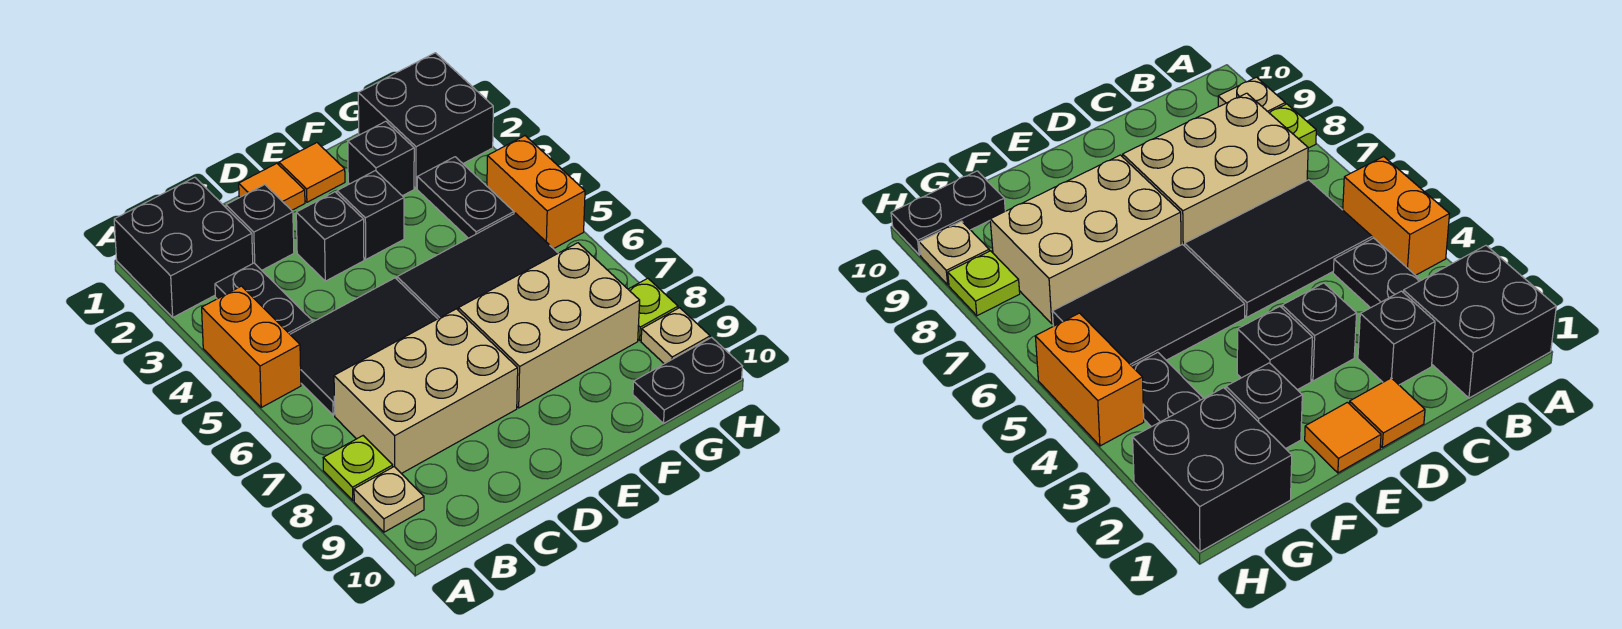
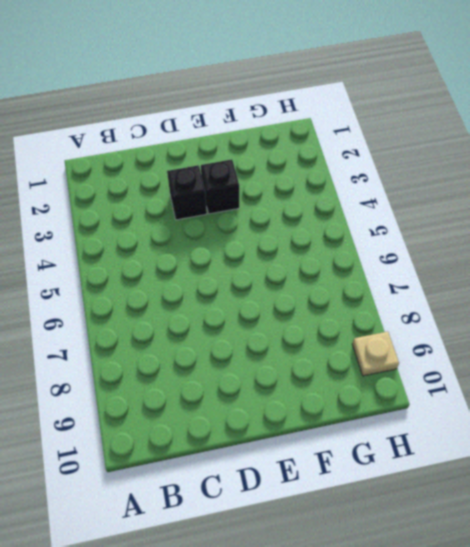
none -> black brick A1:B2 level 1
none -> orange brick A4:A5 level 1
none -> lime plate A8 level 1

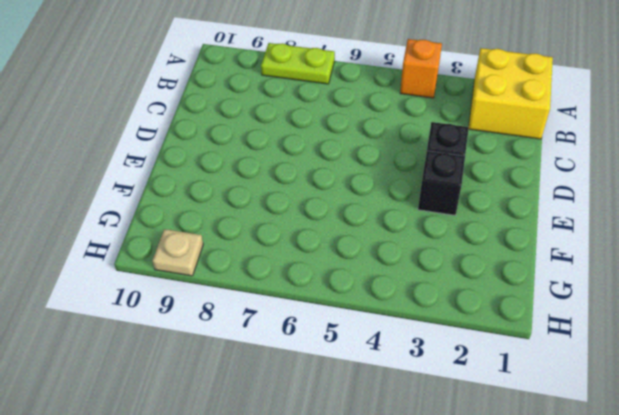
yellow brick A1:B2 level 1 -> black brick A1:B2 level 1
orange brick A4 level 1 -> orange brick A4:A5 level 1
lime plate A7:A8 level 1 -> lime plate A8 level 1
none -> tan plate A9 level 1
none -> black plate B3:B4 level 1
none -> black tile B5:D6 level 1

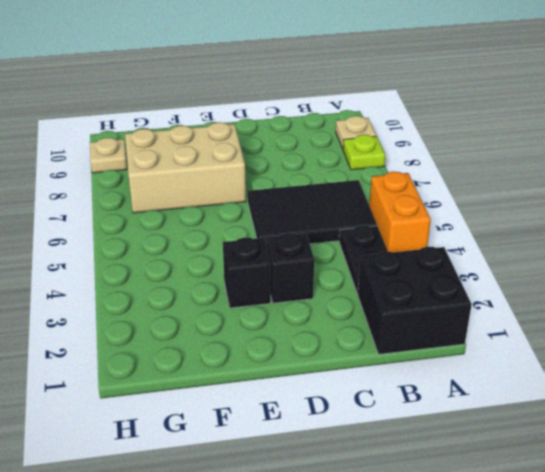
none -> tan brick B7:D8 level 1
none -> black brick C2 level 1
none -> orange tile D1 level 1

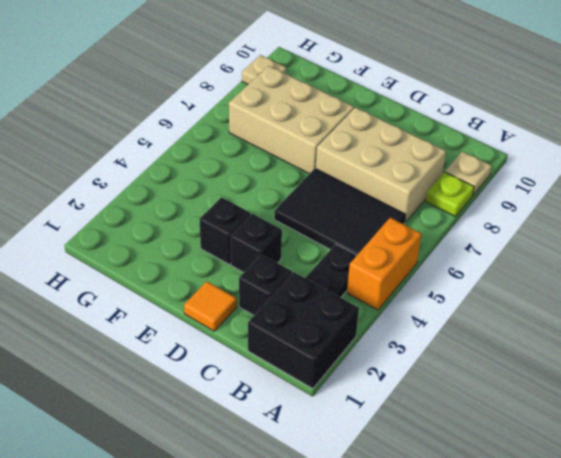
none -> orange tile E1 level 1
none -> black tile E5:G6 level 1
none -> black brick F2 level 1

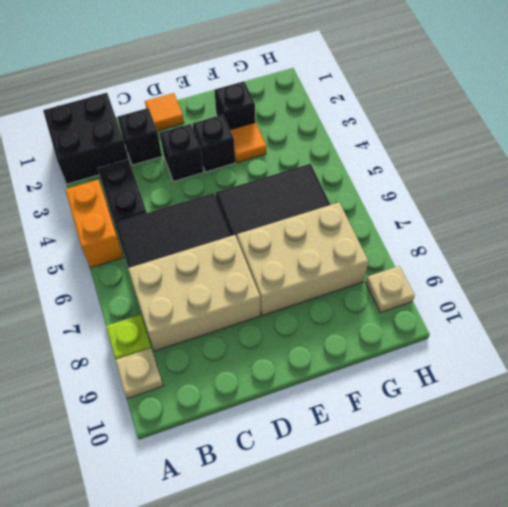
orange tile F3 level 1 -> orange tile E1 level 1
none -> black brick G1:H2 level 1
none -> black plate G3:G4 level 1
none -> black plate G10:H10 level 1

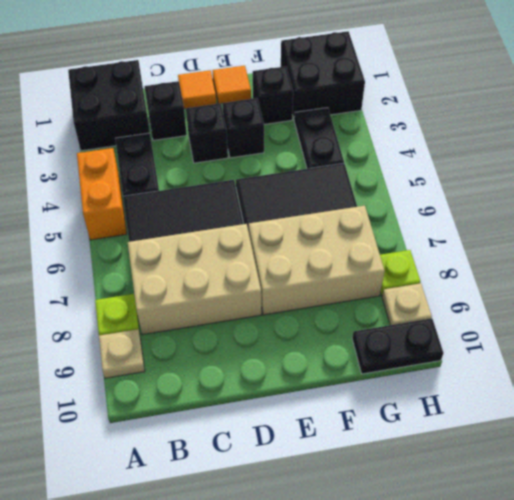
none -> orange brick H4:H5 level 1

